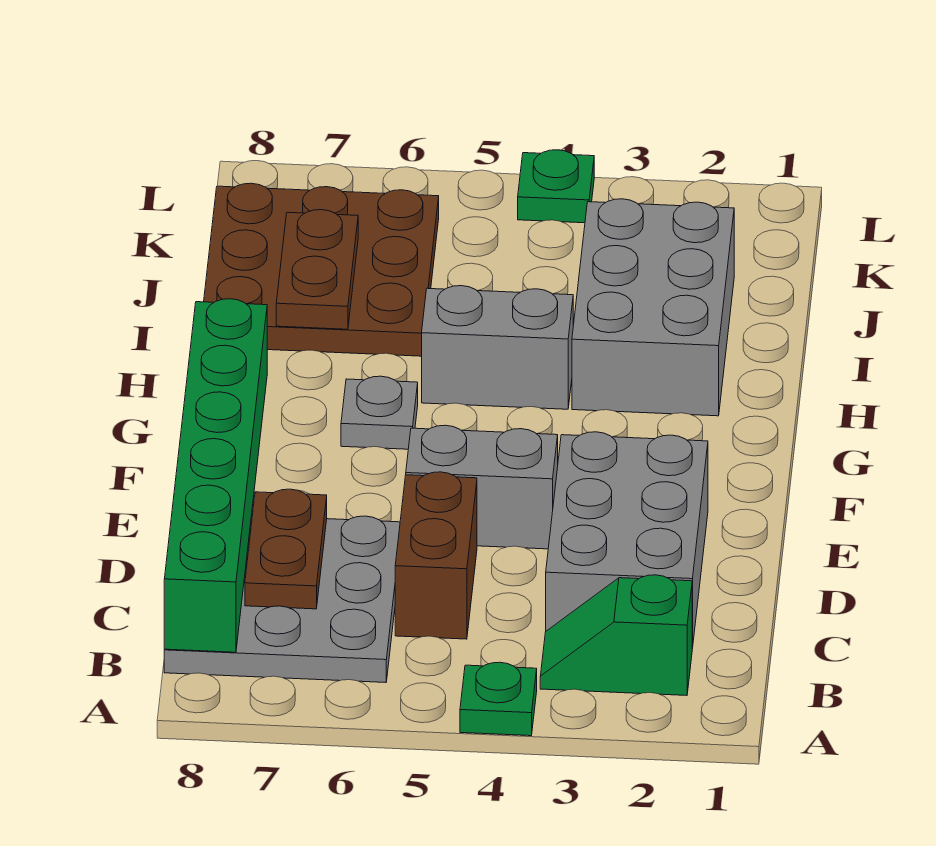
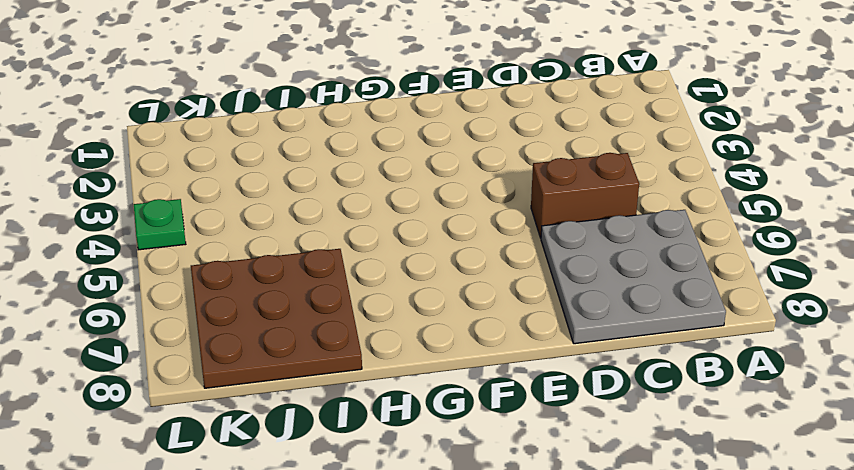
none -> green plate A4 level 1
none -> green slope B2:B3 level 1 top 2
none -> grey brick C2:E3 level 1

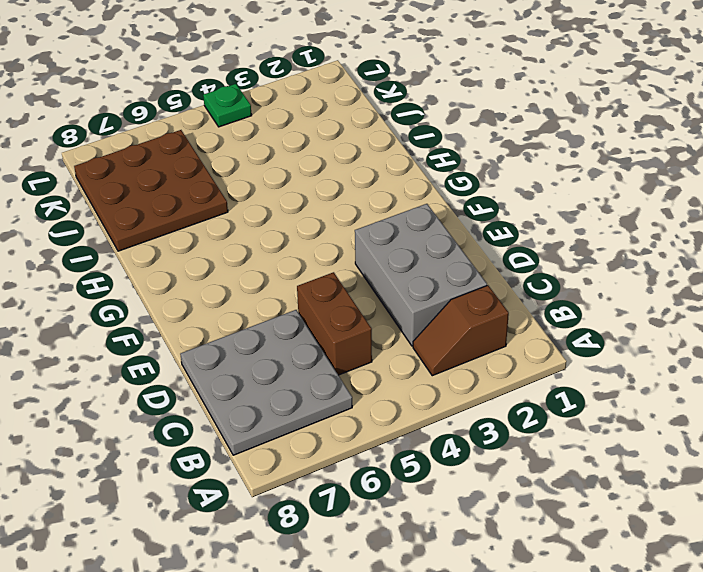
brown slope B2:B3 level 1 top 2 -> green slope B2:B3 level 1 top 2
none -> green plate A4 level 1
none -> grey brick E4:E5 level 1
none -> grey plate G6 level 1

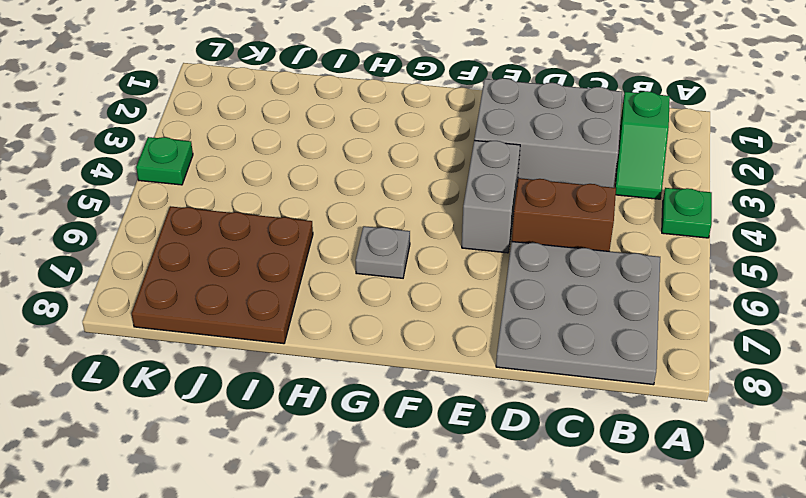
none -> grey brick H2:J3 level 1
none -> grey brick H4:H5 level 1
none -> green brick B8:G8 level 2

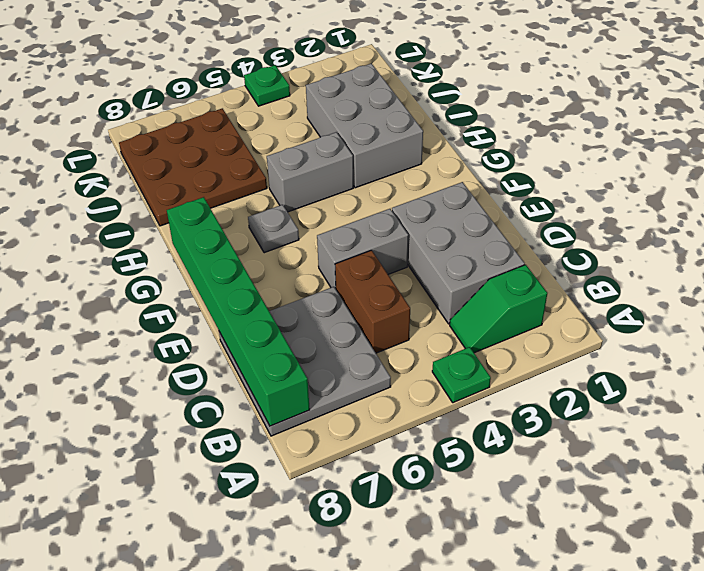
none -> brown plate C7:D7 level 2
none -> brown plate I7:J7 level 2

